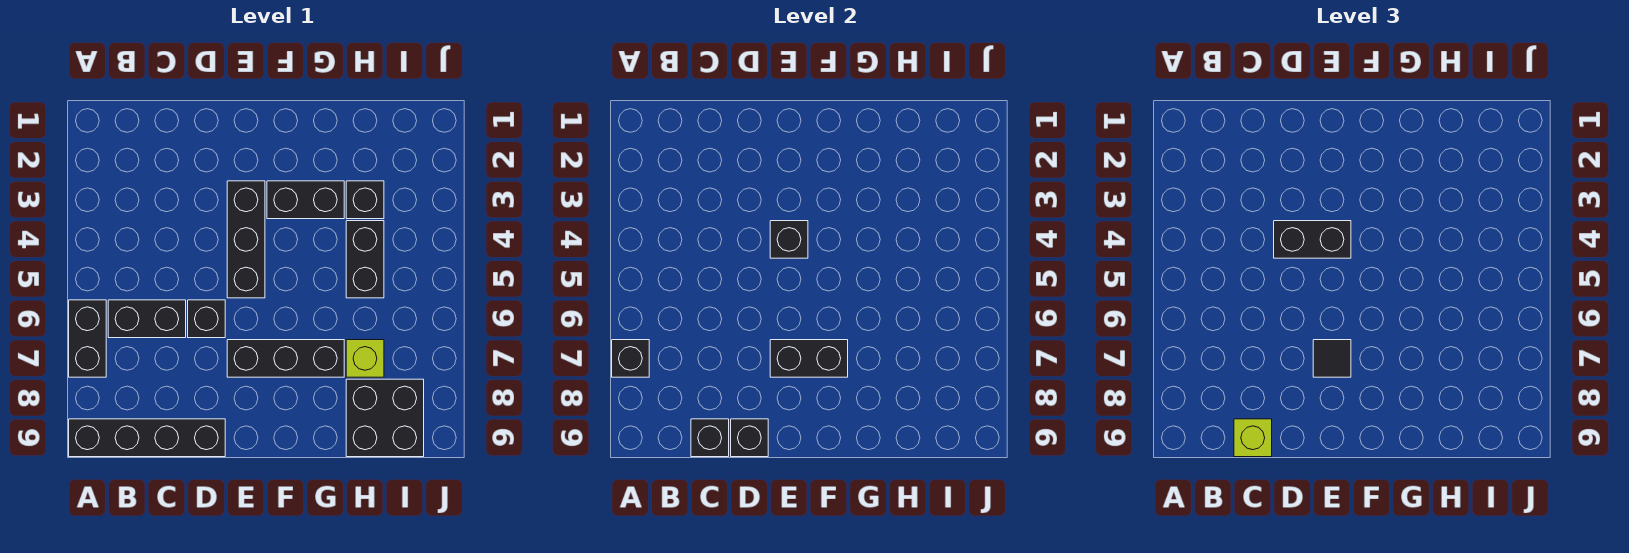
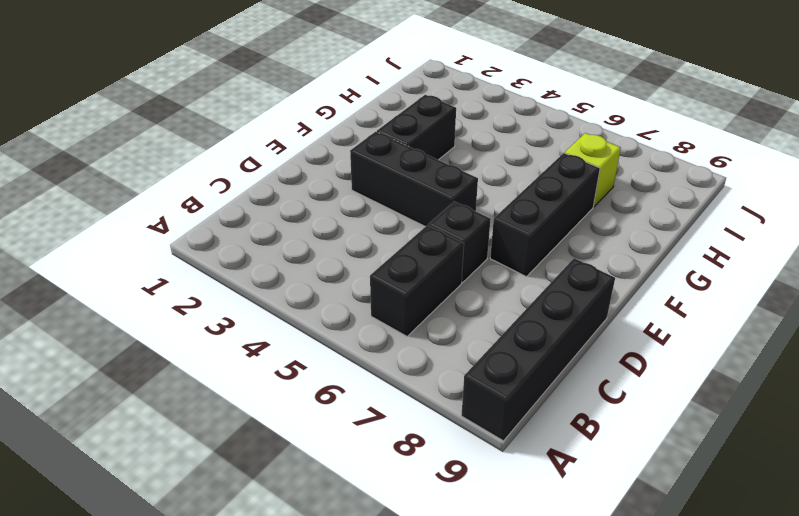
none -> black brick A6:A7 level 1
none -> black brick H3 level 1
none -> black brick H4:H5 level 1

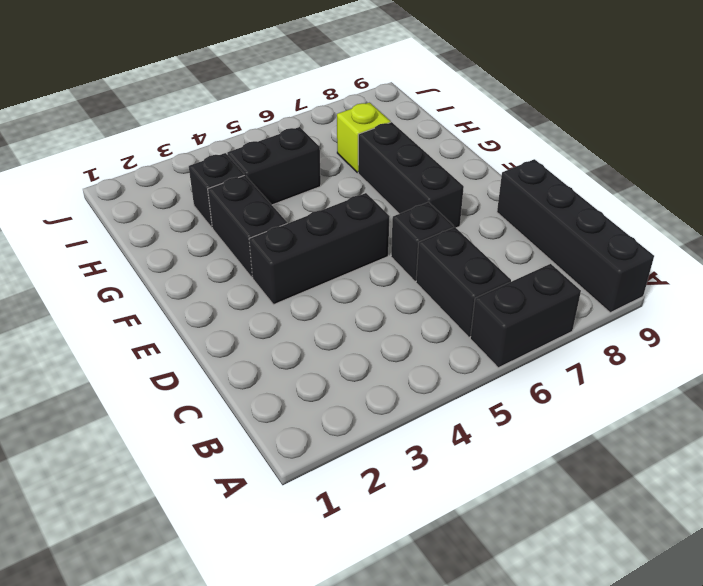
none -> black brick H8:I9 level 1
none -> black brick A7 level 2
none -> black brick C9 level 2

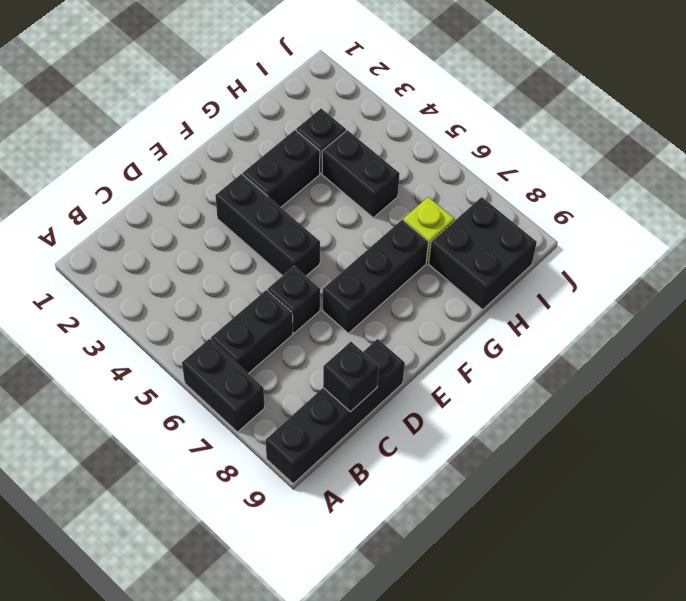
none -> black brick A7 level 2
none -> black brick D9 level 2
none -> black brick E4 level 2

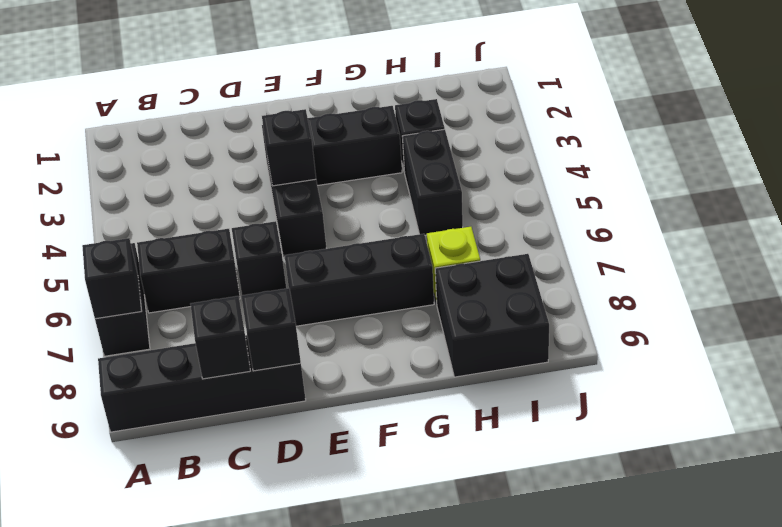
none -> black brick E7:F7 level 2
none -> lime brick C9 level 3
none -> black brick D4:E4 level 3

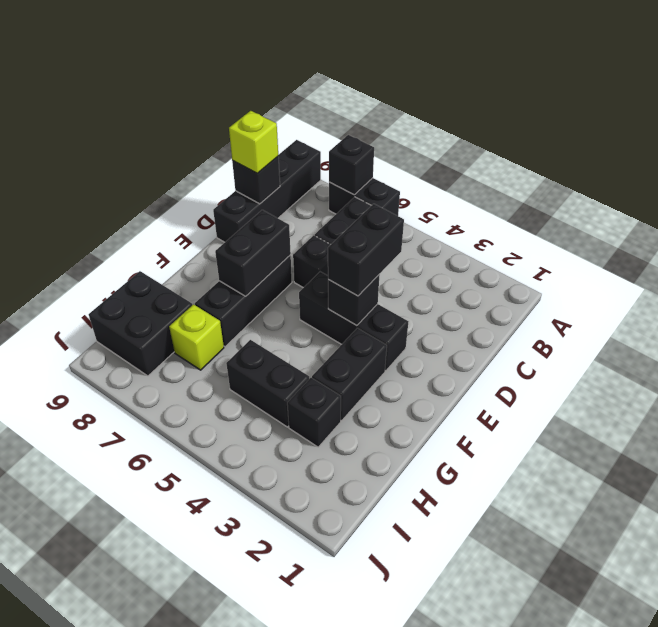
none -> black brick D9 level 2
none -> black tile E7 level 3

